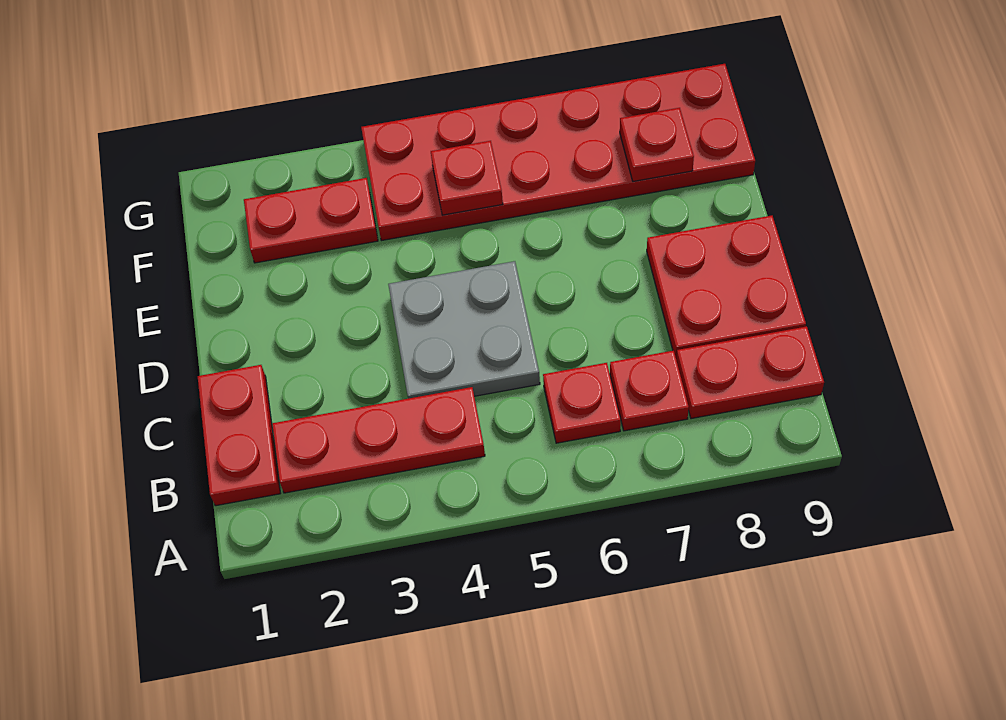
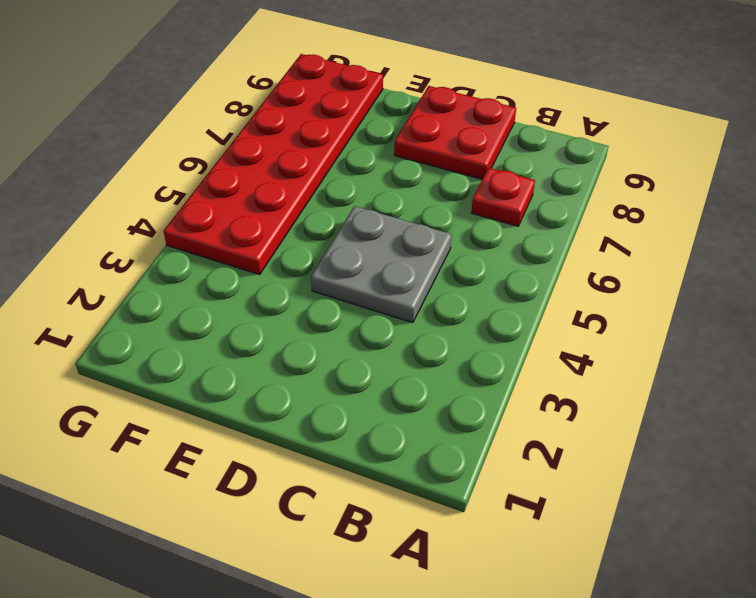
none -> red plate B1:C1 level 1
none -> red plate B2:B4 level 1

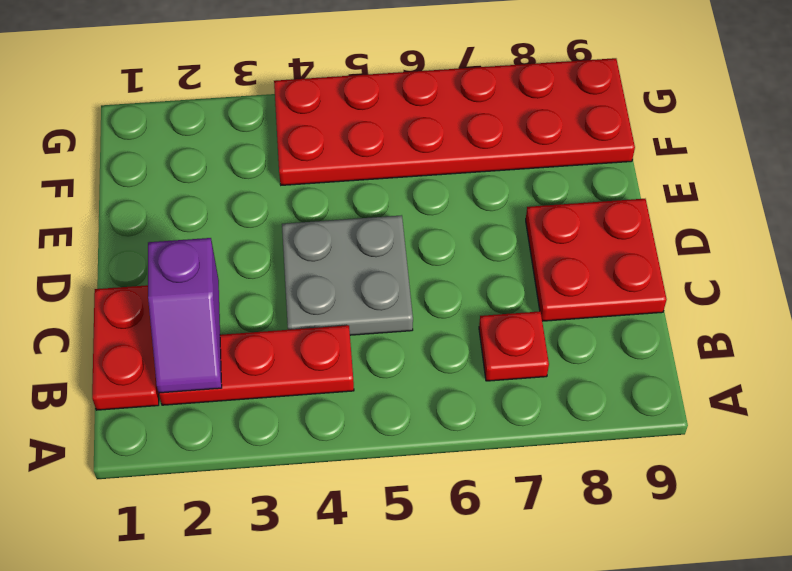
purple slope B2:C2 level 2 top C -> none
none -> red plate B6 level 1
none -> red plate B8:B9 level 1

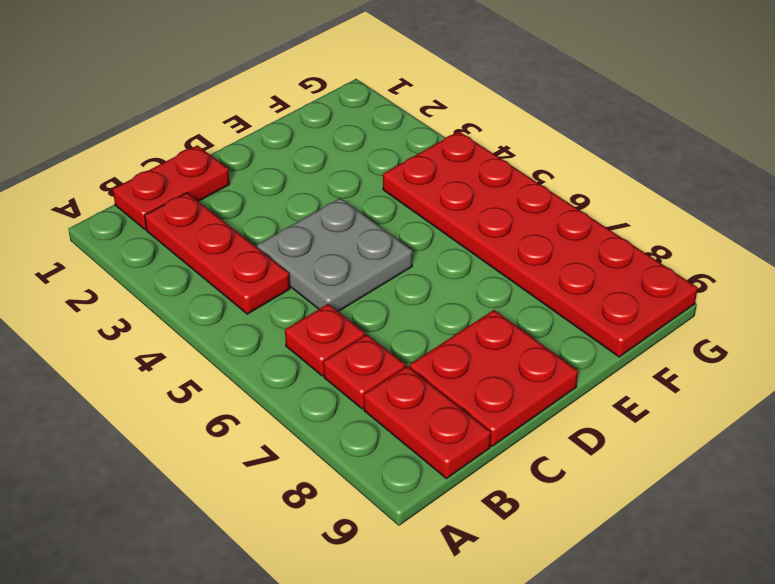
none -> red plate F2:F3 level 1
none -> red plate F5 level 2

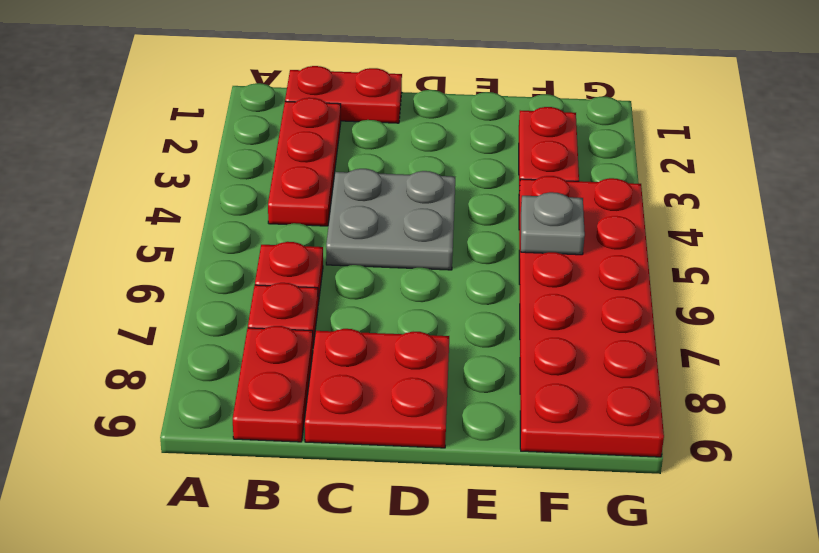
grey plate F5 level 2 -> red plate F5 level 2
none -> red plate F8 level 2

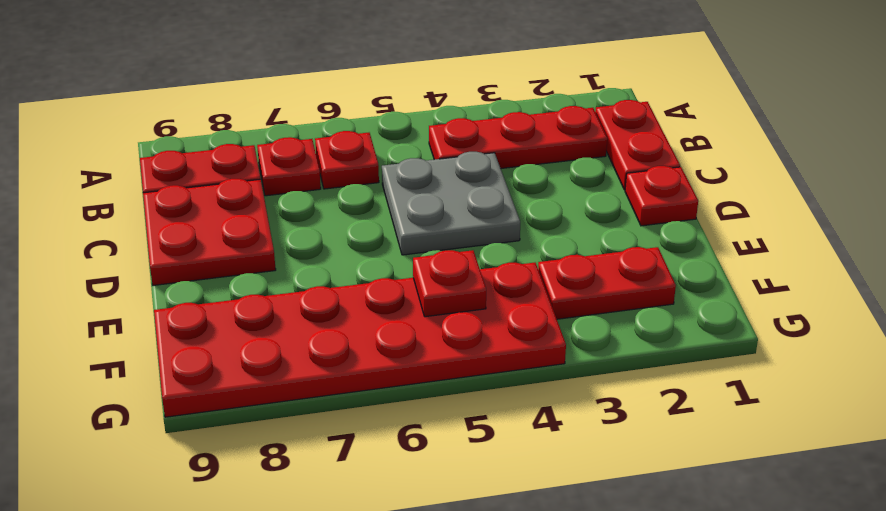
red plate D1 level 1 -> red plate F8 level 2

